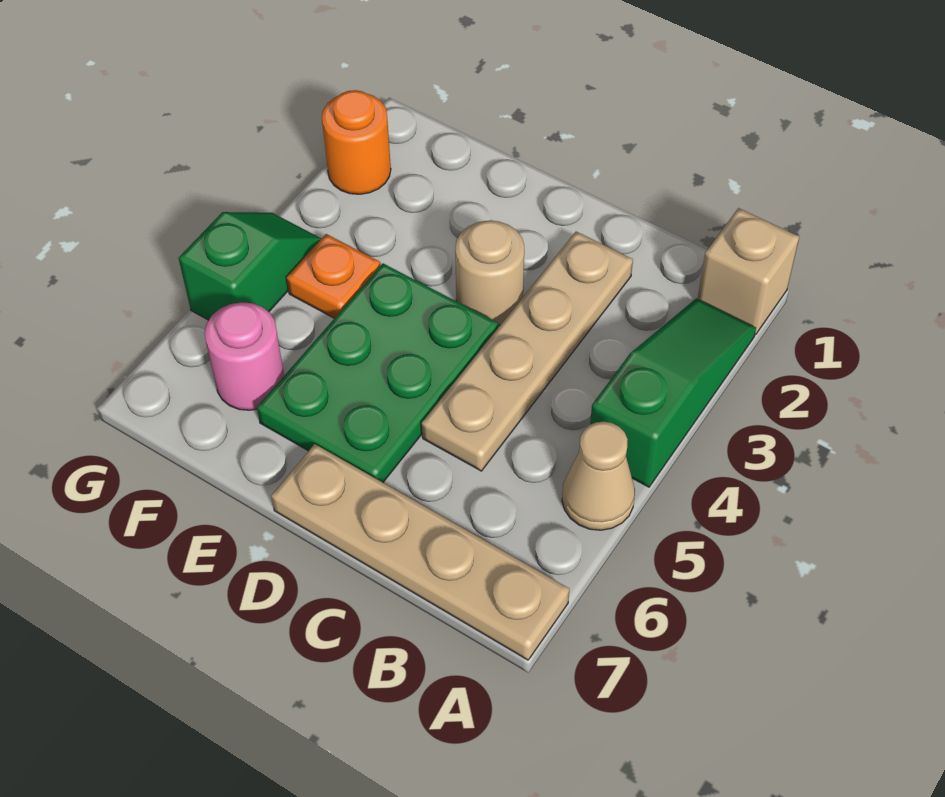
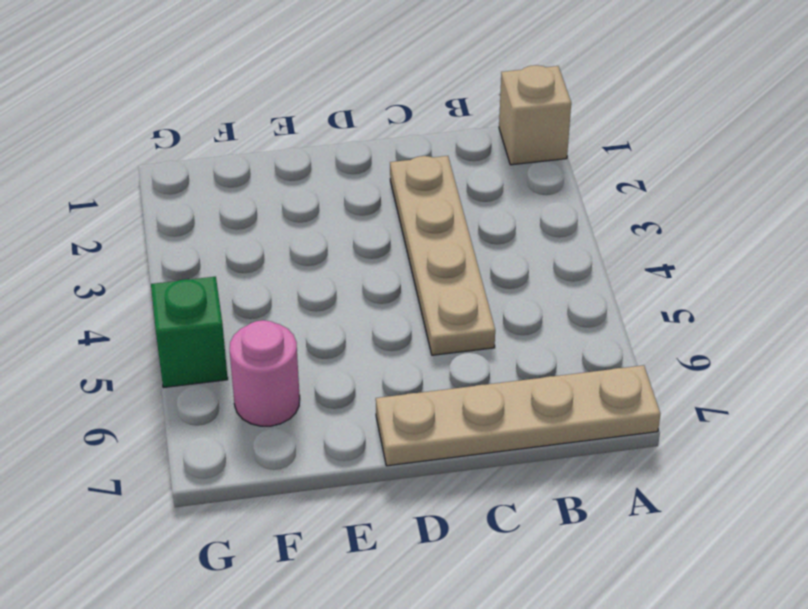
none -> green slope A2:A4 level 1 top 4
none -> tan cone A5 level 1

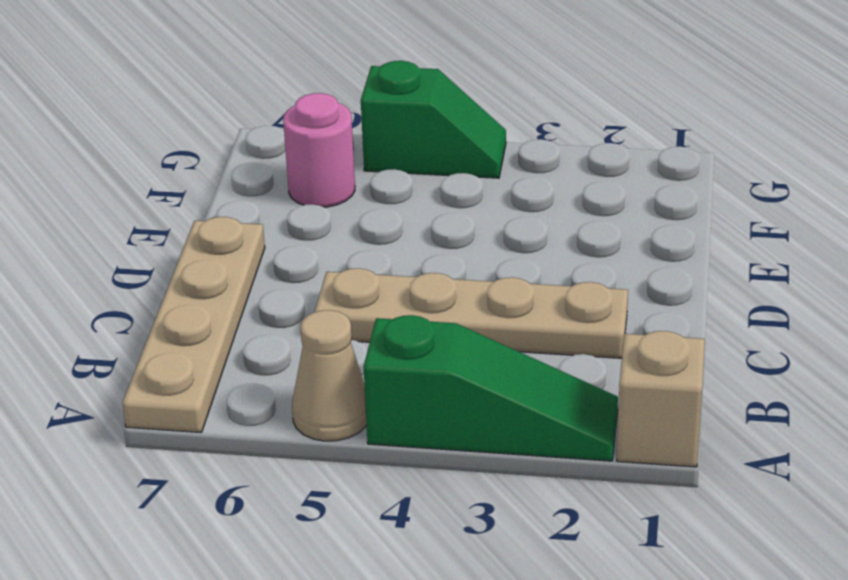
none -> tan round brick D3 level 1
none -> green plate D4:E6 level 1

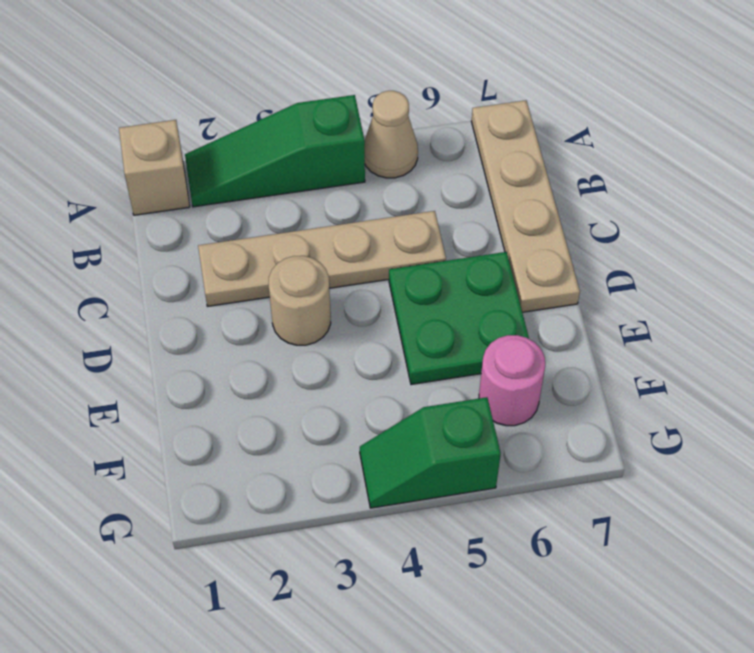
green plate D5:E6 level 1 -> green plate D4:E6 level 1
none -> orange plate F4 level 1
none -> orange round brick G2 level 1

